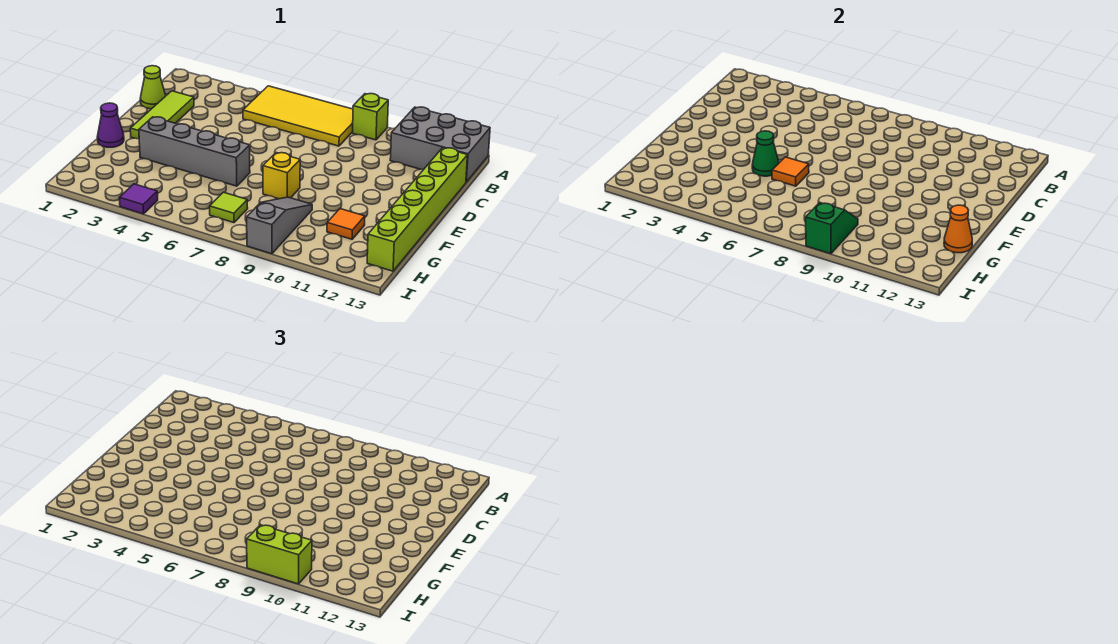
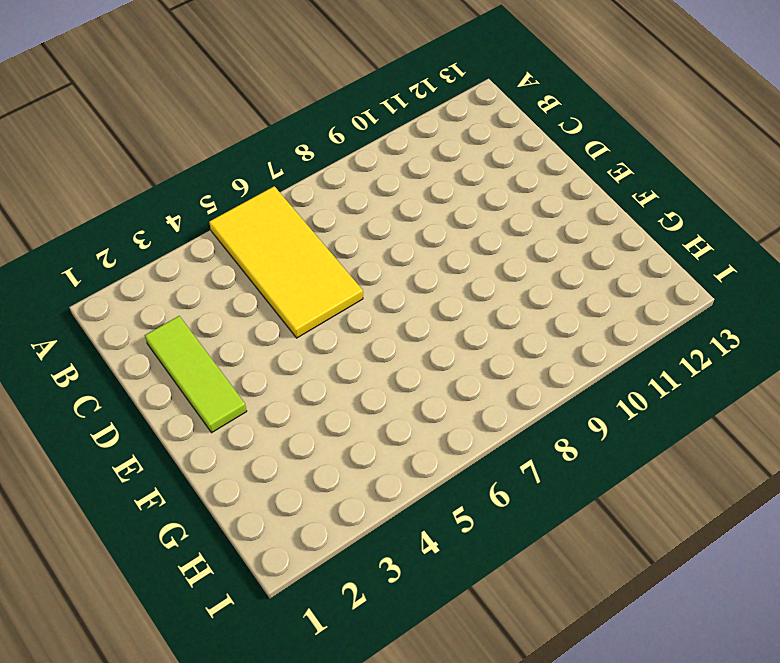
yellow tile A5:D6 level 1 -> yellow tile A5:B8 level 1
none -> lime brick A9 level 1
none -> grey brick A11:B13 level 1
none -> lime cone C1 level 1

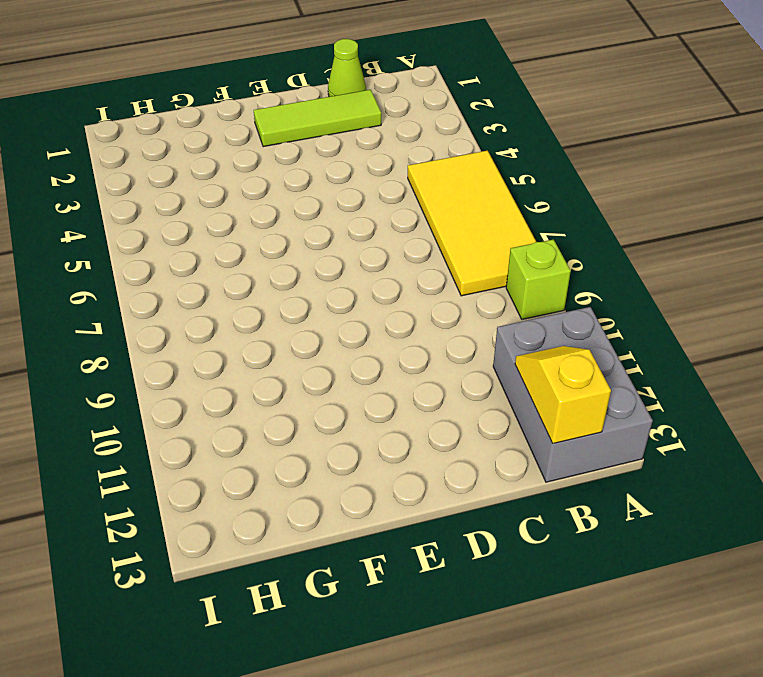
yellow slope B12:B13 level 2 top 13 -> none
none -> lime brick C13:H13 level 1
none -> purple cone F1 level 1
none -> grey brick F3:F6 level 1

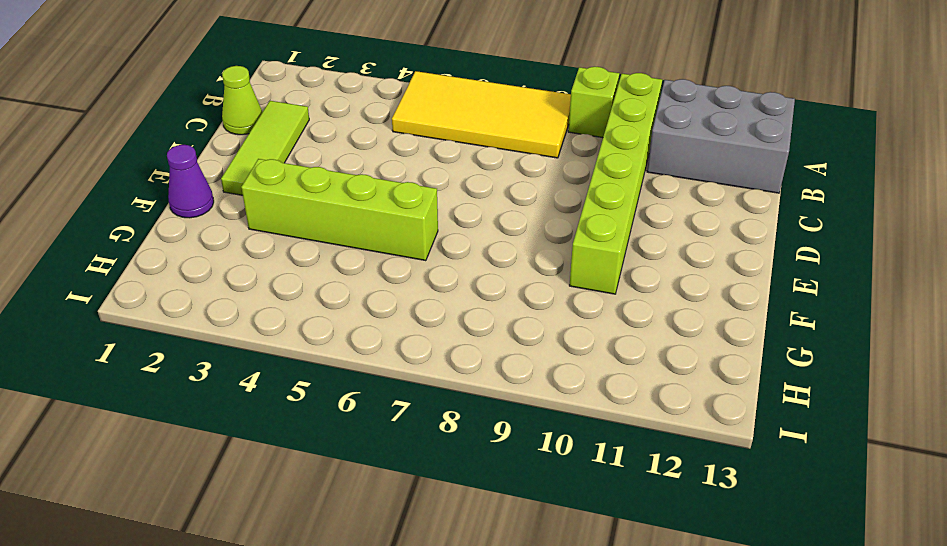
lime brick A10:F10 level 1 -> lime brick C13:H13 level 1
lime brick F3:F6 level 1 -> grey brick F3:F6 level 1
none -> yellow brick F8 level 1
none -> grey slope G9:I9 level 1 top I
none -> orange tile G11 level 1

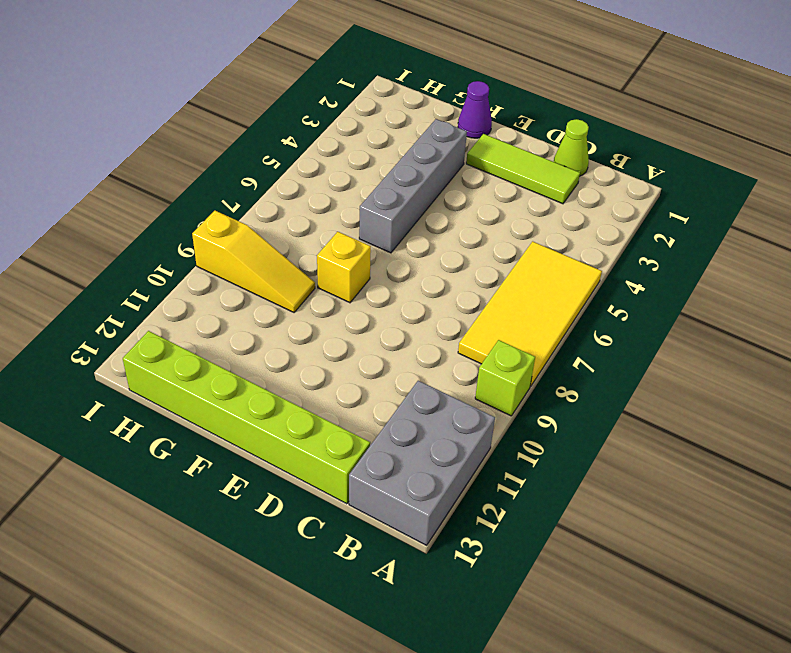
yellow slope G9:I9 level 1 top I -> grey slope G9:I9 level 1 top I
none -> orange tile G11 level 1
none -> lime tile H7 level 1
none -> purple tile I4 level 1

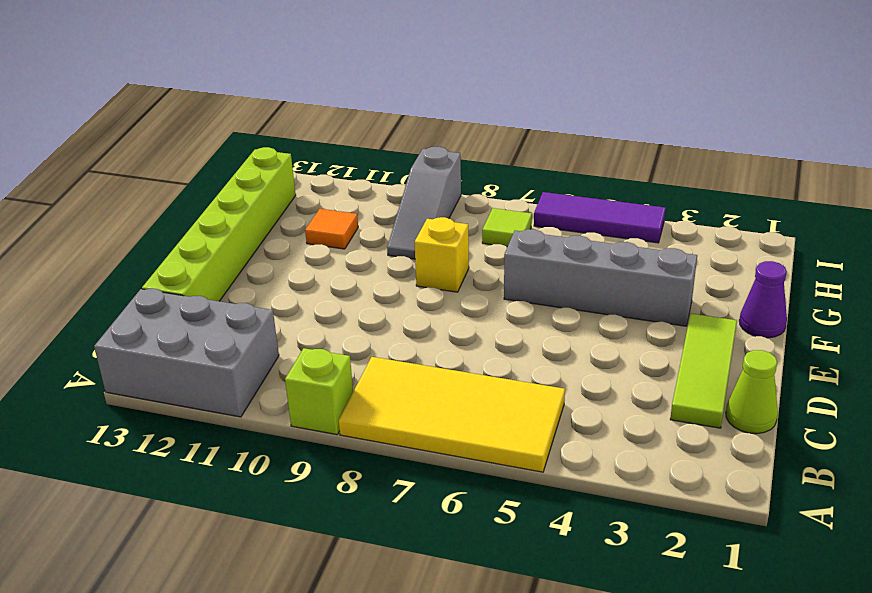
purple tile I4:I6 level 1 -> purple tile I4 level 1
none -> green cone F5 level 2
none -> orange tile F6 level 2
none -> orange cone G13 level 2

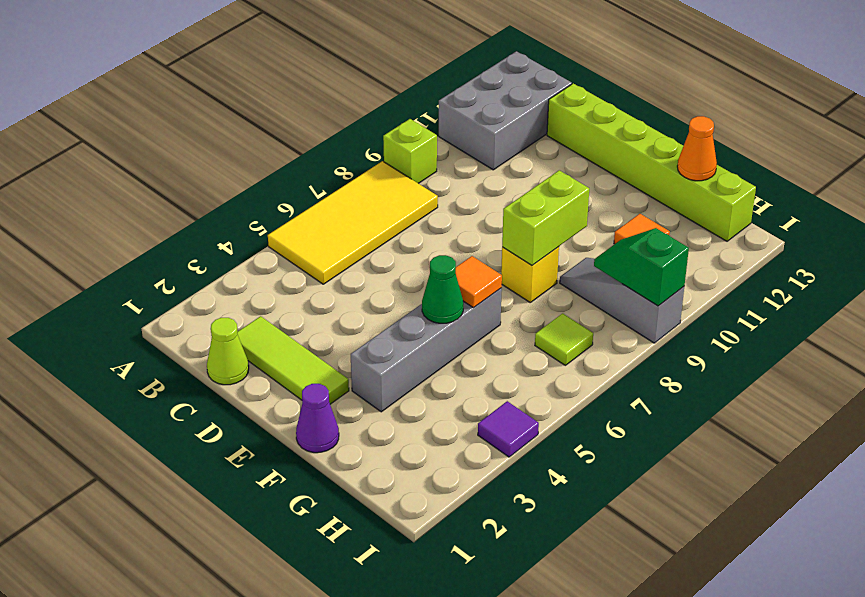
lime brick F8:F9 level 2 -> lime brick I9:I10 level 3

